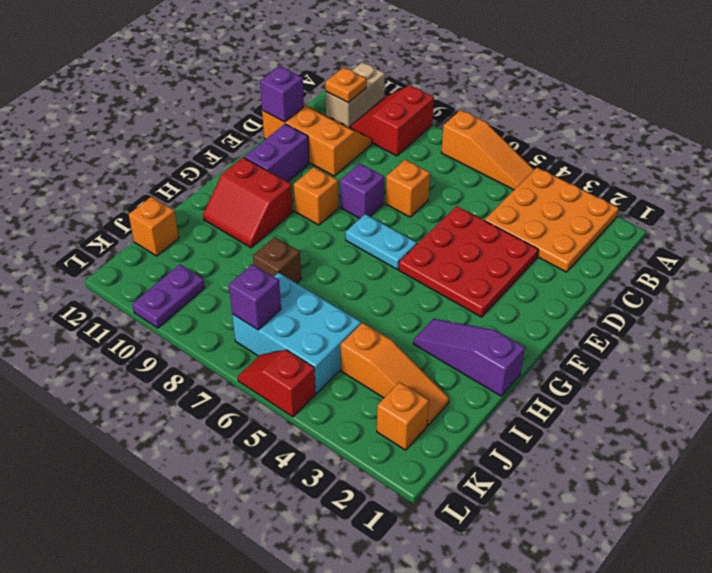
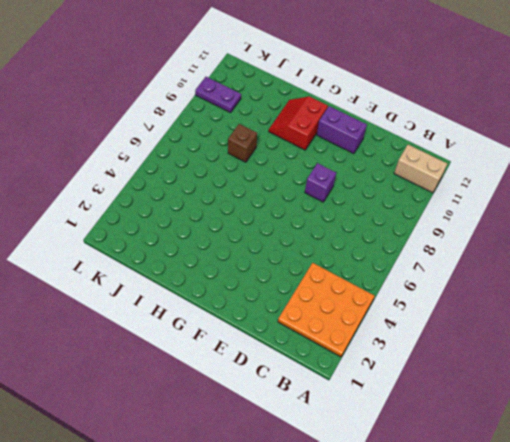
none -> orange slope A5:A7 level 1 top 7
none -> red slope A9:B10 level 1 top 9
none -> orange slope C10:D12 level 1 top D

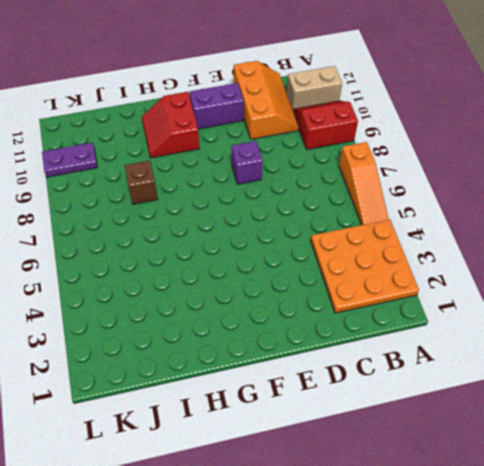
none -> red plate D3:F5 level 1
none -> orange brick D7 level 1
none -> cyan plate F6:F7 level 1

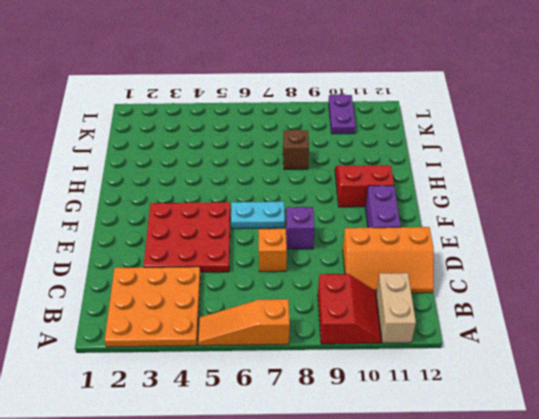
none -> orange brick F9 level 1
none -> purple slope H1:H3 level 1 top 1
none -> orange slope J2:J4 level 1 top 4

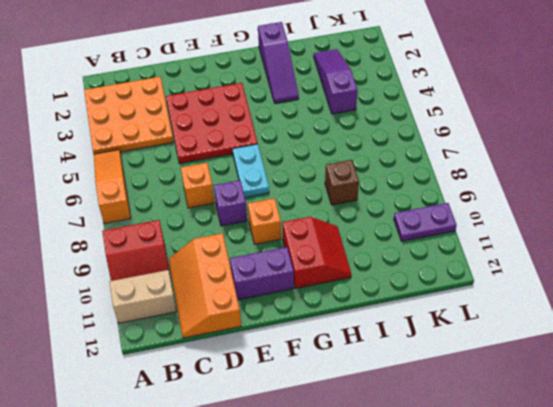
purple slope J2:J4 level 1 top 4 -> orange slope J2:J4 level 1 top 4
none -> cyan brick J5:K7 level 1
none -> orange brick J12 level 1
none -> orange brick K2 level 1

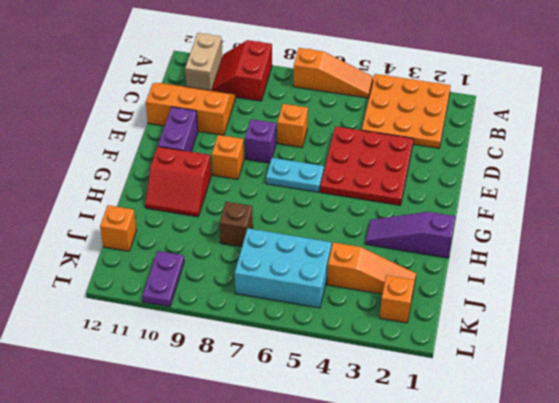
none -> red slope L5:L6 level 1 top 5
none -> orange plate B11 level 2
none -> purple brick D12 level 2

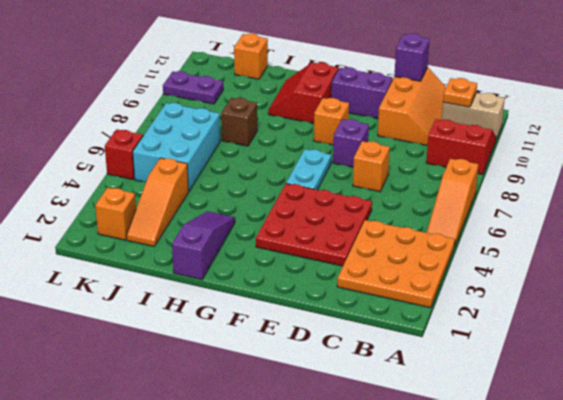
none -> purple brick K7 level 2

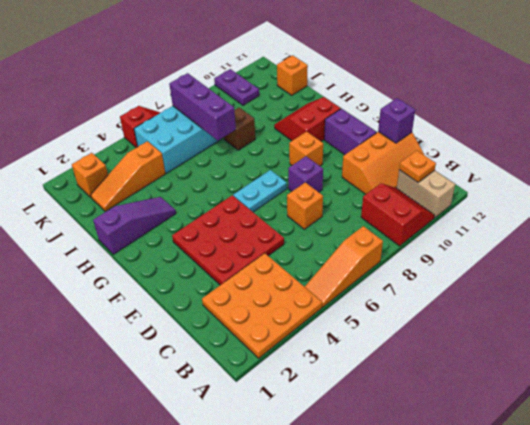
purple brick I7:K7 level 2 -> purple brick K7 level 2

